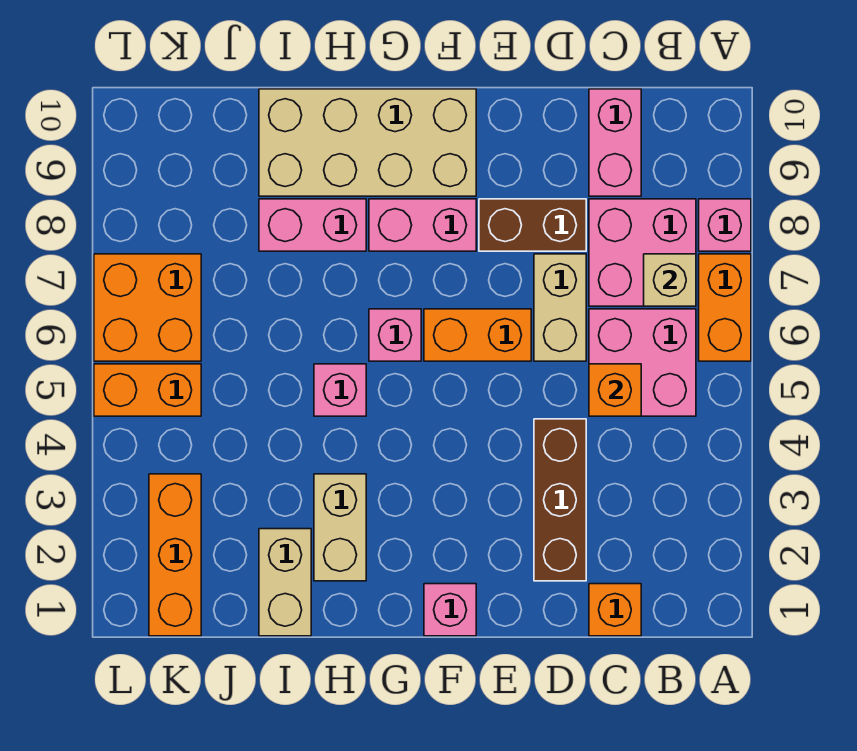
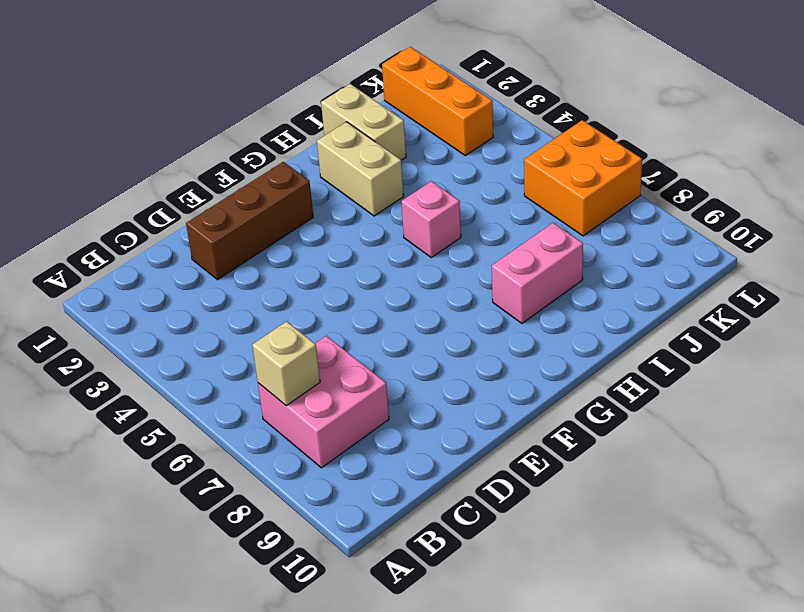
brown brick D2:F2 level 1 -> brown brick D2:D4 level 1
none -> orange brick A6:A7 level 1
none -> pink brick A8 level 1
none -> pink brick B5:C6 level 1

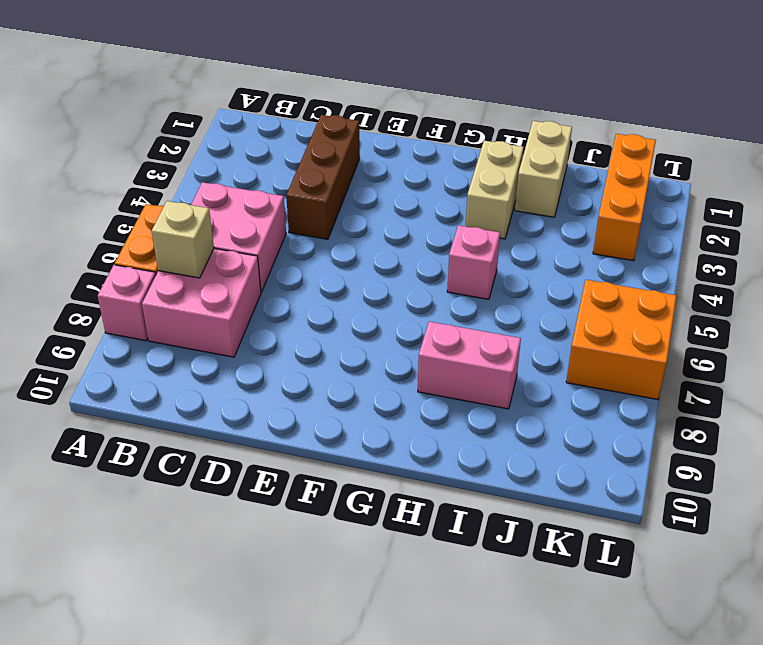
none -> orange brick C1 level 1
none -> pink brick C9:C10 level 1
none -> tan brick D6:D7 level 1

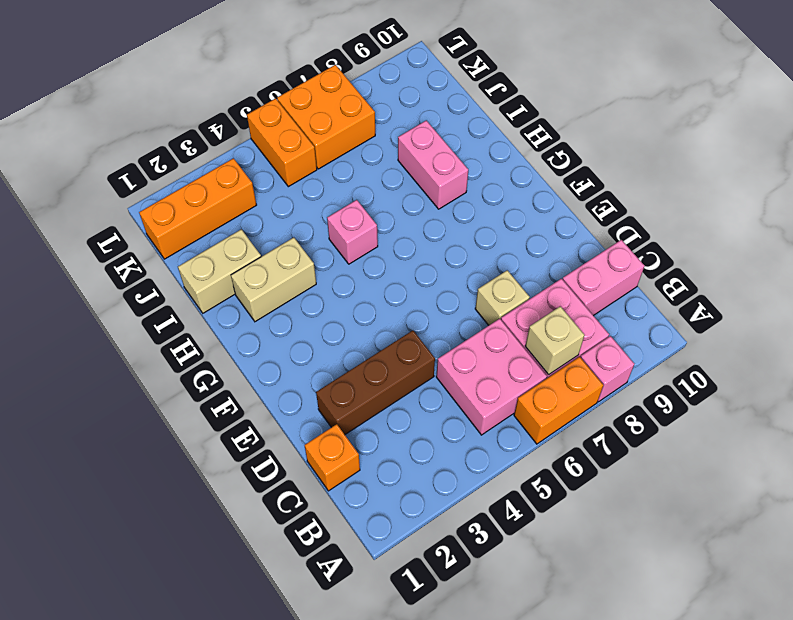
tan brick D7 level 1 -> tan brick D6:D7 level 1
none -> brown brick D8:E8 level 1
none -> orange brick E6:F6 level 1
none -> pink brick F1 level 1

